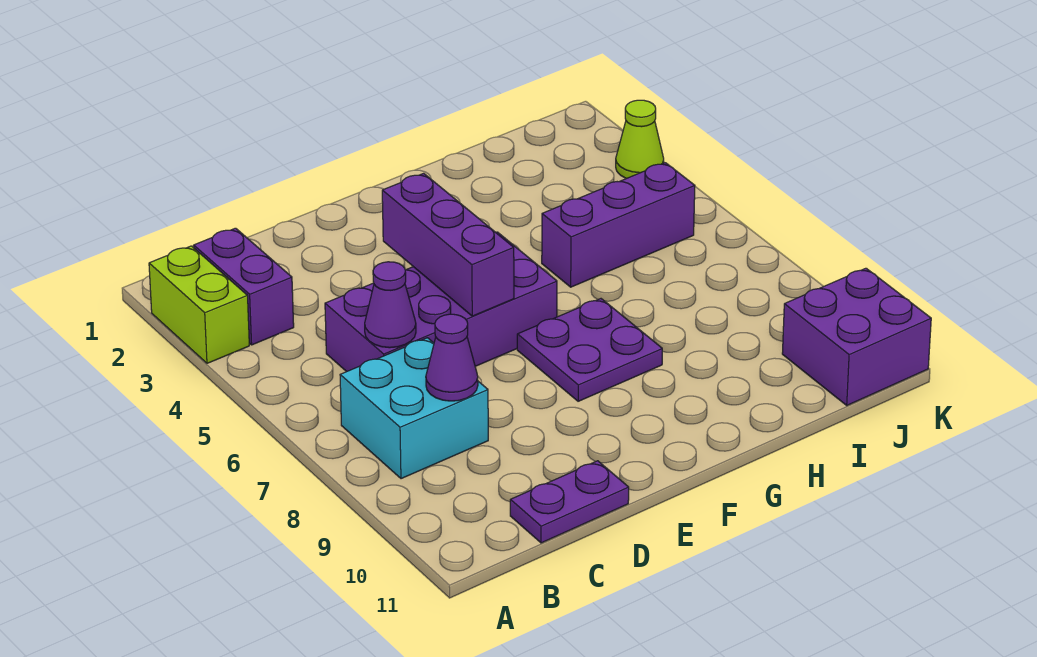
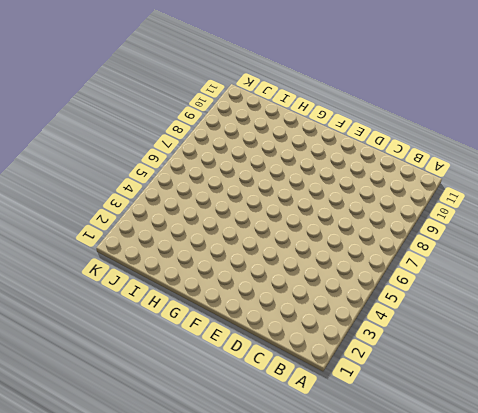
none -> lime brick A2:A3 level 1
none -> purple brick B2:B3 level 1
none -> cyan brick B7:C8 level 1

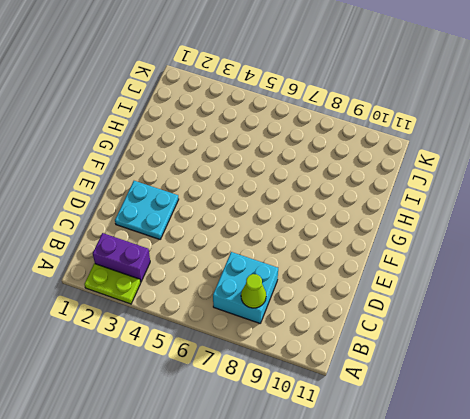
lime plate A2:A3 level 1 -> lime brick A2:A3 level 1
lime cone B8 level 2 -> lime cone K3 level 1
cyan plate D2:E3 level 1 -> none
none -> purple brick C5:F6 level 1
none -> purple plate C11:D11 level 1
none -> purple plate F7:G8 level 1

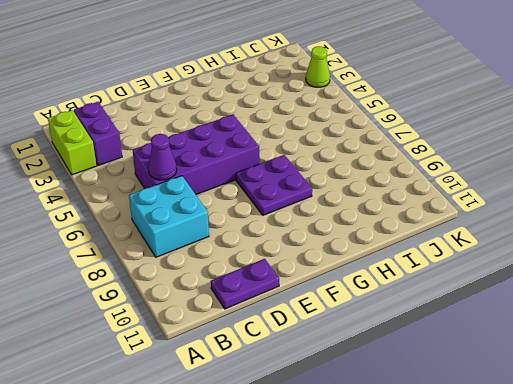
none -> purple brick H5:J5 level 1
none -> purple brick J10:K11 level 1
none -> purple cone C8 level 2

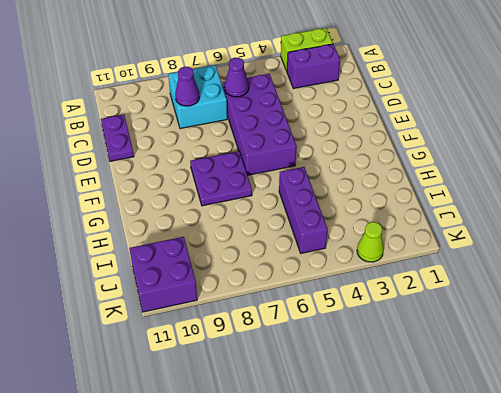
none -> purple brick E4:E6 level 2

